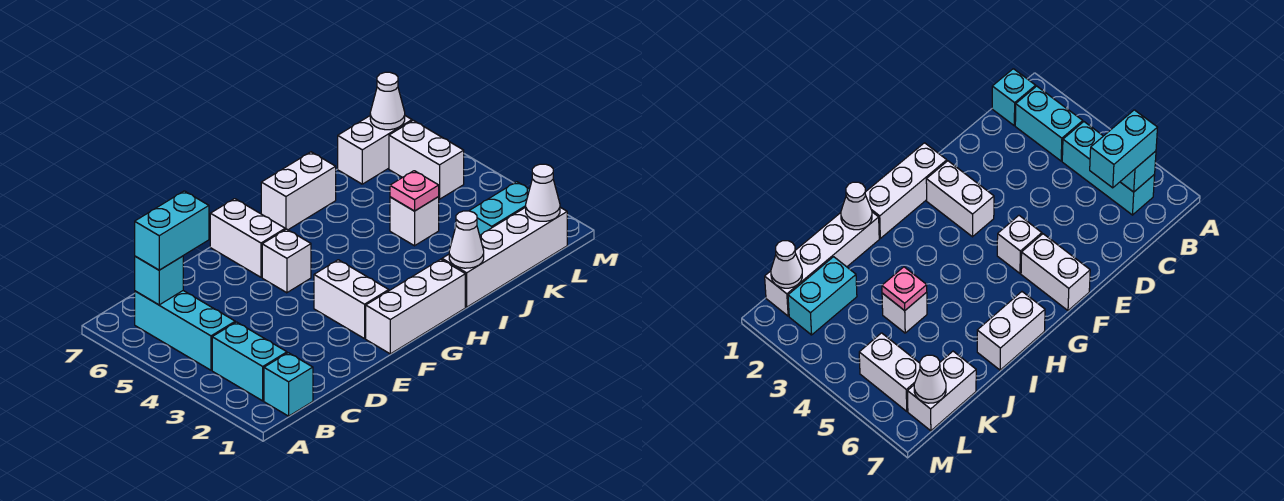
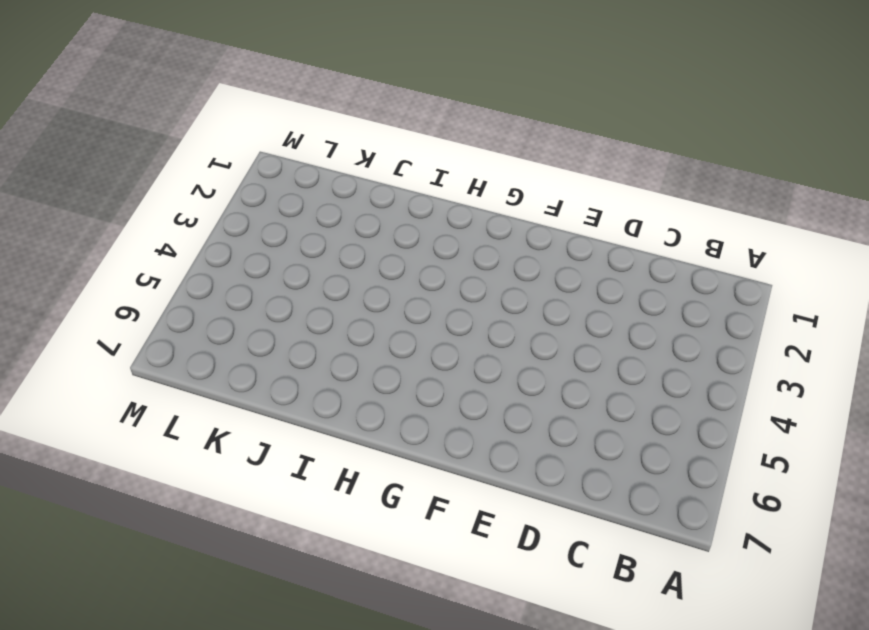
none -> cyan brick B1 level 1
none -> cyan brick B2:B3 level 1
none -> cyan brick B4:B6 level 1

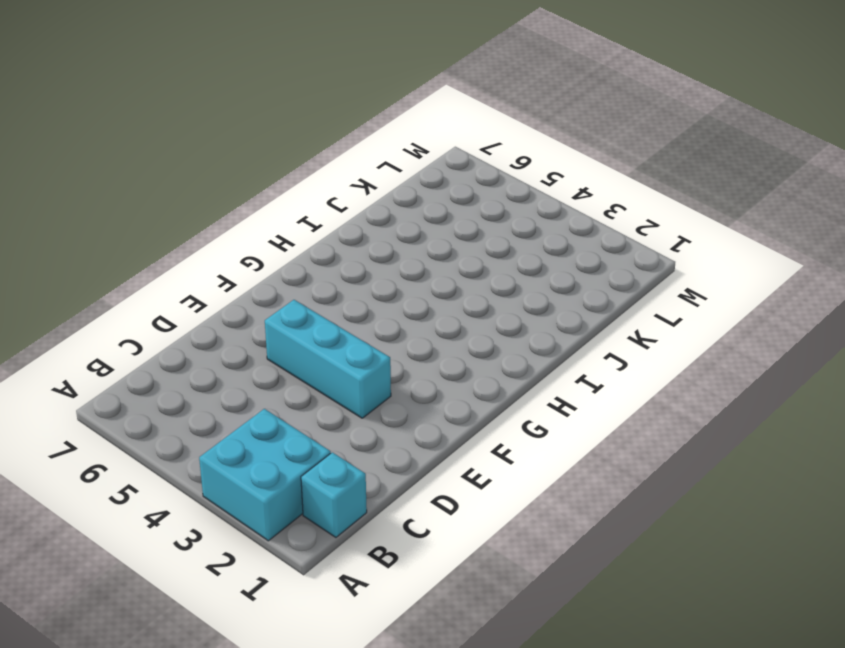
cyan brick A2:B3 level 1 -> cyan brick B2:B3 level 1
cyan brick E3:E5 level 1 -> cyan brick B4:B6 level 1
none -> white brick F1:H1 level 1
none -> white brick F2:F3 level 1
none -> white brick F5 level 1

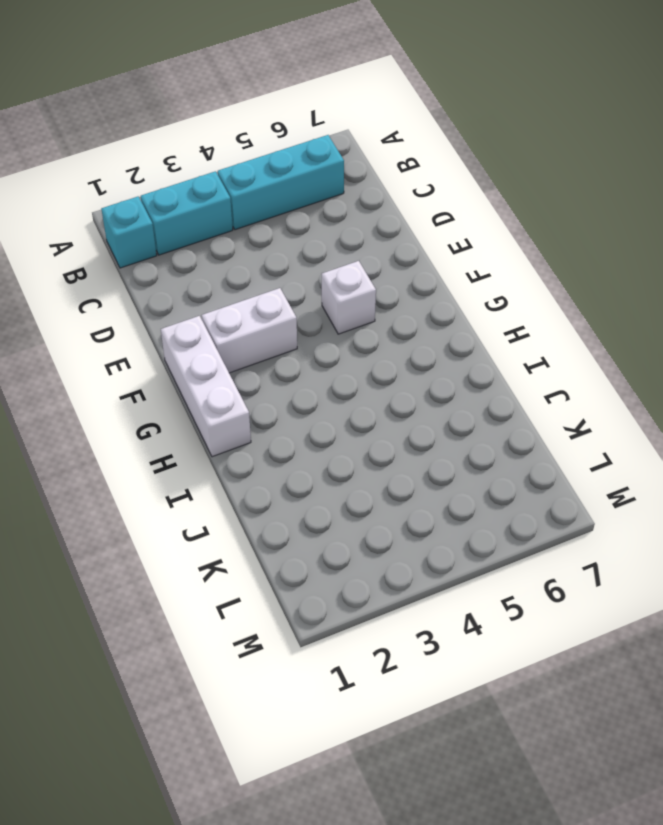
none -> white brick F6:F7 level 1
none -> white brick H7:I7 level 1
none -> white brick I1:L1 level 1

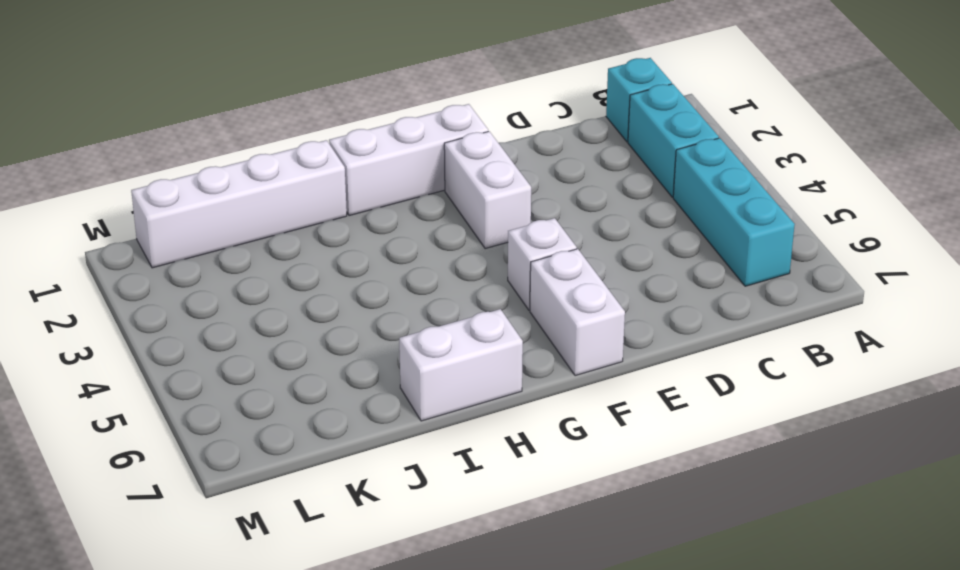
none -> white brick J4 level 1
none -> cyan brick K2:L2 level 1
none -> white brick K7:L7 level 1

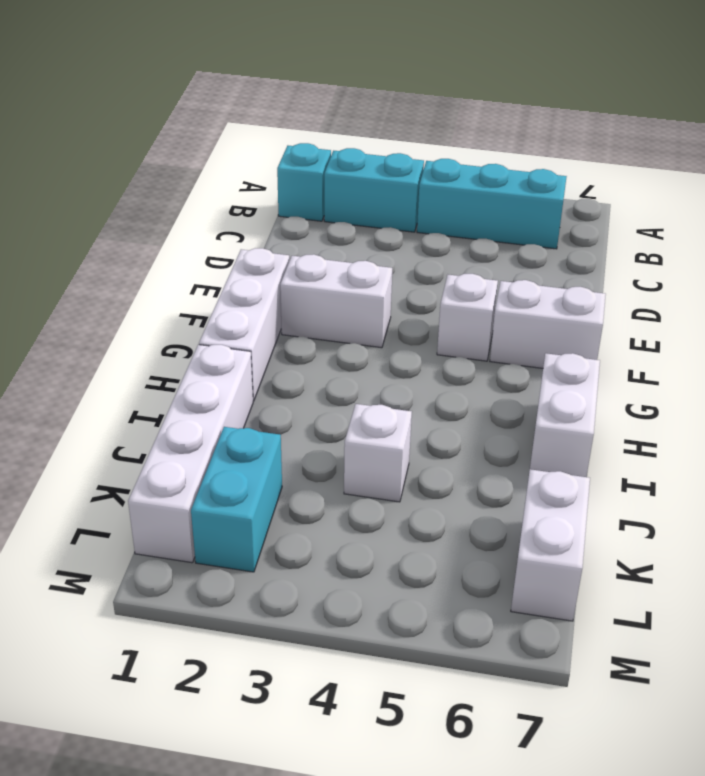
none -> white brick L5:L6 level 1
none -> cyan brick B6 level 2
none -> white cone I1 level 2

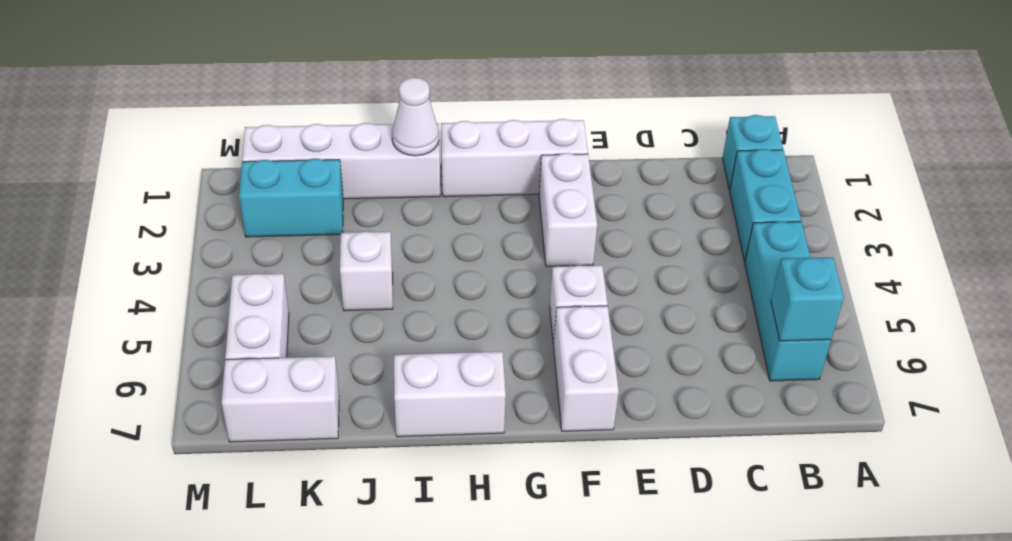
none -> pink plate J4 level 2
none -> white cone L1 level 2
none -> white cone L7 level 2

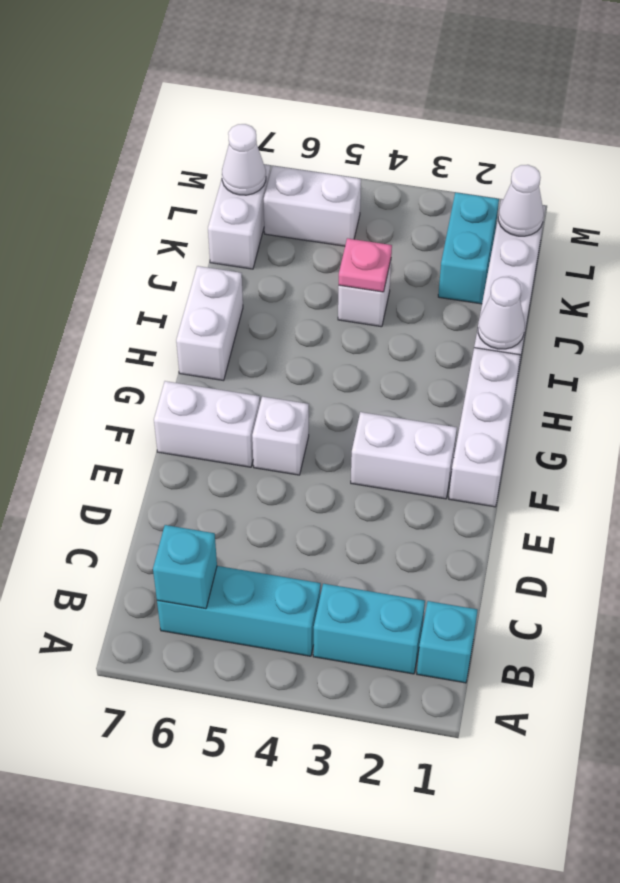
none -> cyan brick B6:C6 level 3

